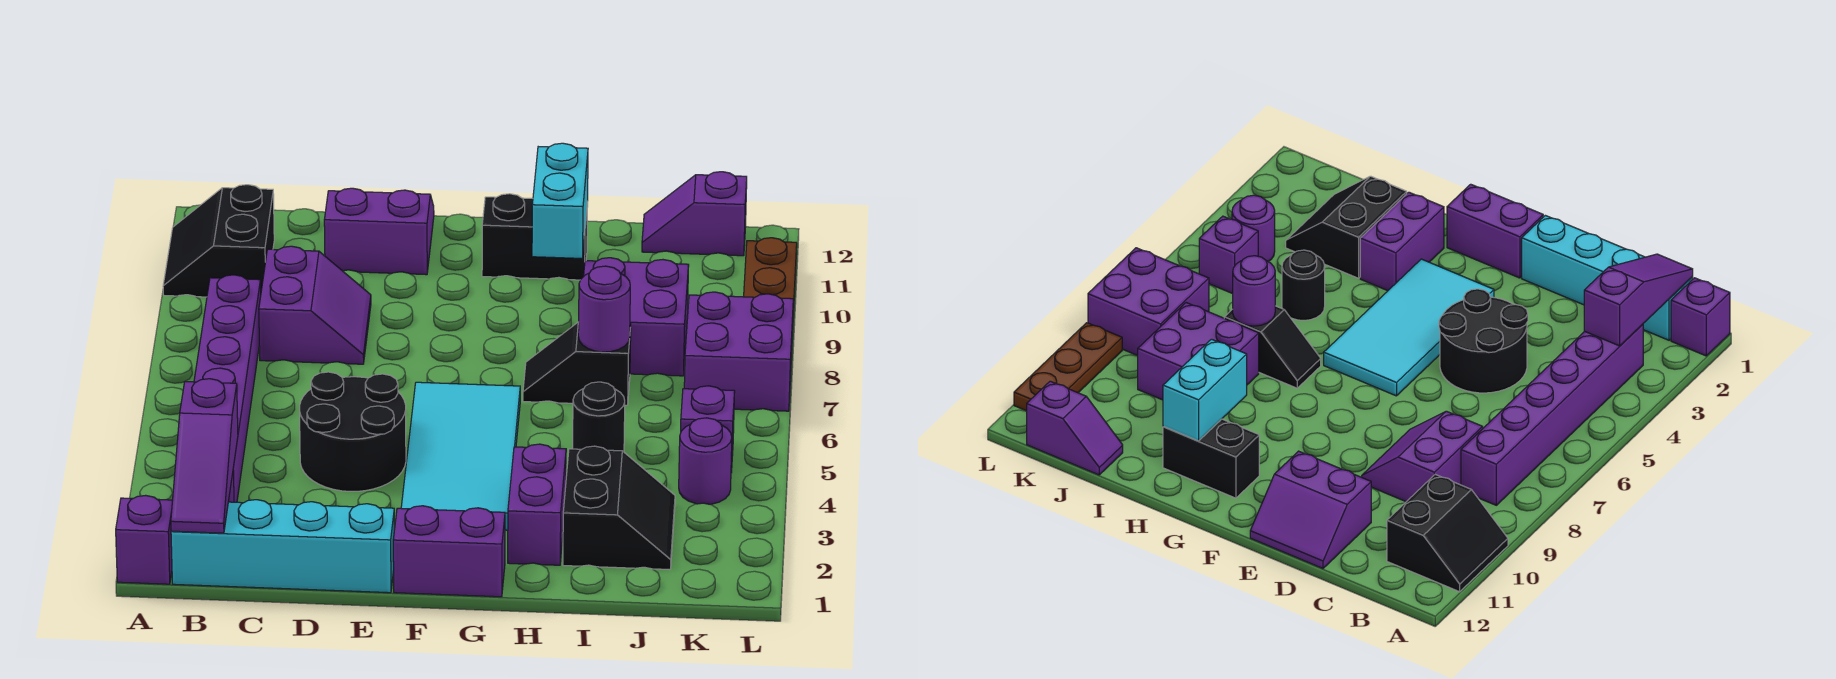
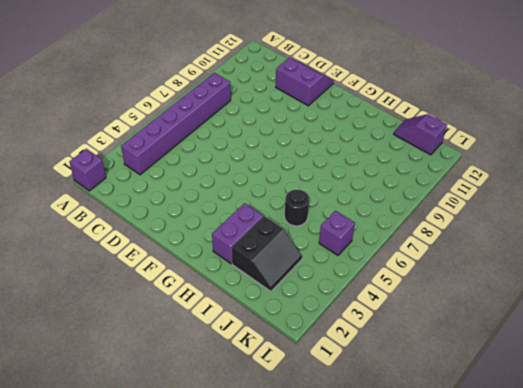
none -> black slope A10:B11 level 1 top B
none -> cyan brick B1:E1 level 1
none -> purple slope C8:D9 level 1 top C

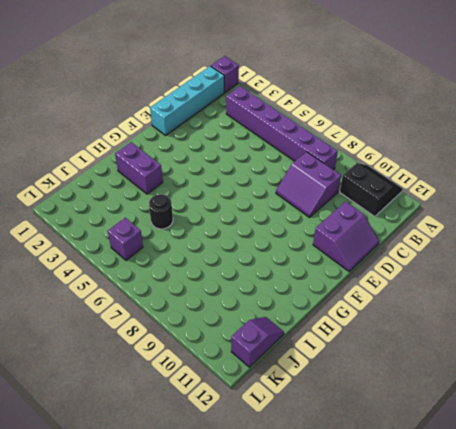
none -> black round brick D4:E5 level 1
none -> purple brick F1:G1 level 1
none -> cyan tile F3:G6 level 1

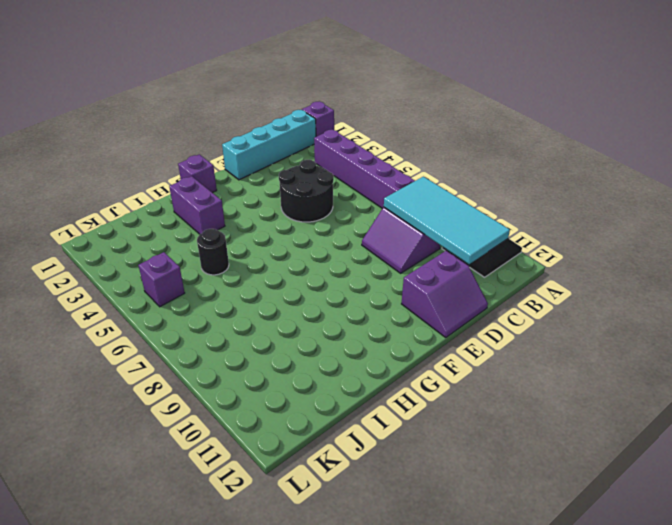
cyan tile B8:C11 level 2 -> cyan tile F3:G6 level 1
purple brick G1 level 1 -> purple brick F1:G1 level 1
none -> black brick G11:H11 level 1
none -> black slope H7:I7 level 1 top I
none -> black slope I2:J3 level 1 top I

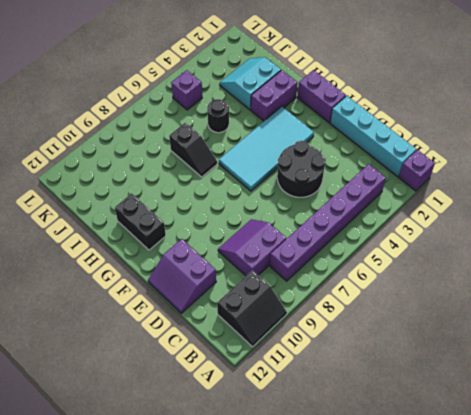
cyan slope I2:J3 level 1 top I -> black slope I2:J3 level 1 top I
none -> purple brick I8:J9 level 1
none -> purple slope J12:K12 level 1 top K
none -> purple round brick K4 level 1

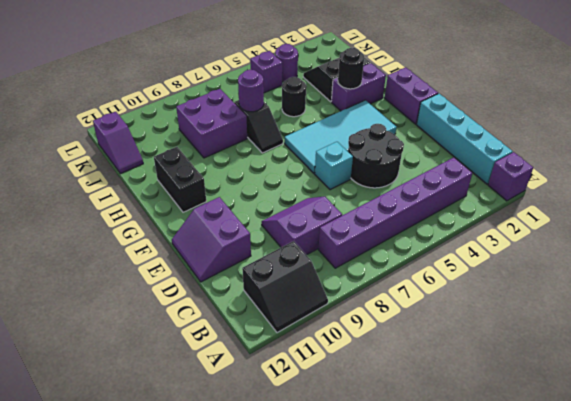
cyan brick E6 level 1 -> none
black round brick H3 level 2 -> none
none -> purple brick K7:L8 level 1
none -> brown plate L9:L11 level 1
none -> purple slope B1:B3 level 2 top 3

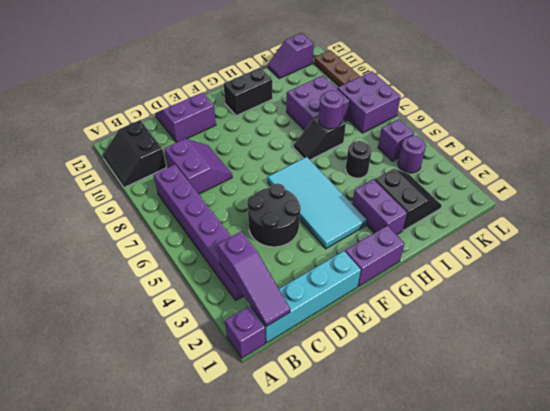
none -> cyan brick H10:H11 level 2

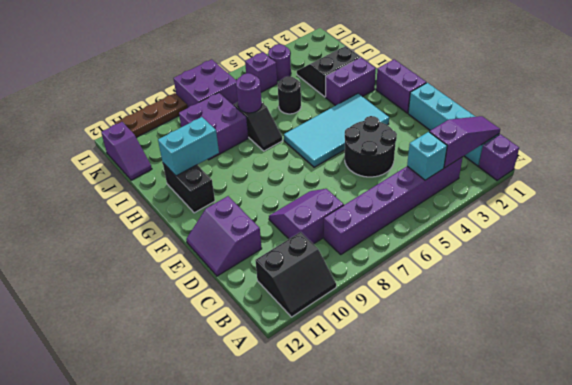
cyan brick B4 level 2 -> none

